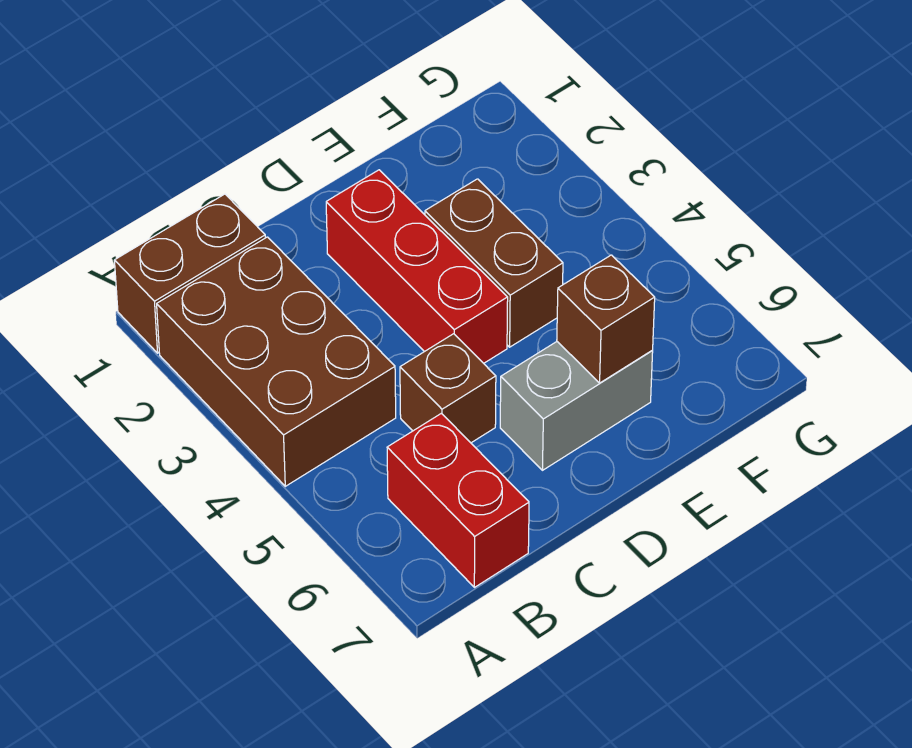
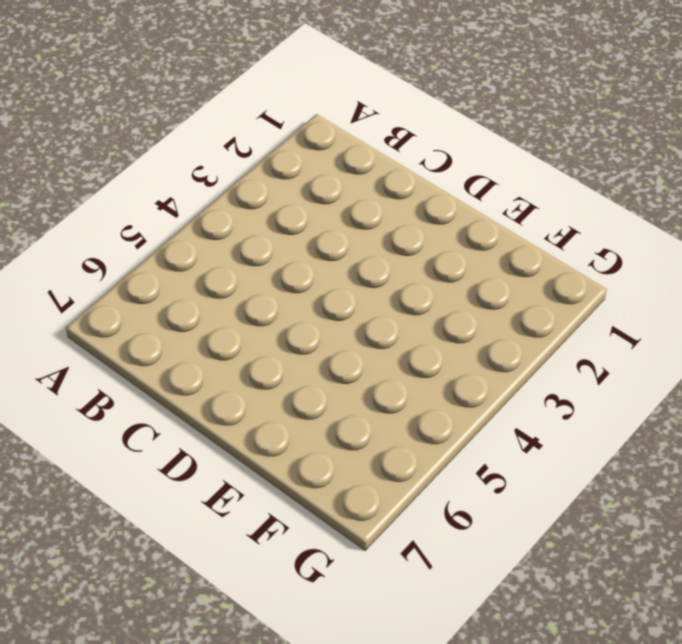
none -> brown brick A1:B1 level 1
none -> brown brick A2:B4 level 1

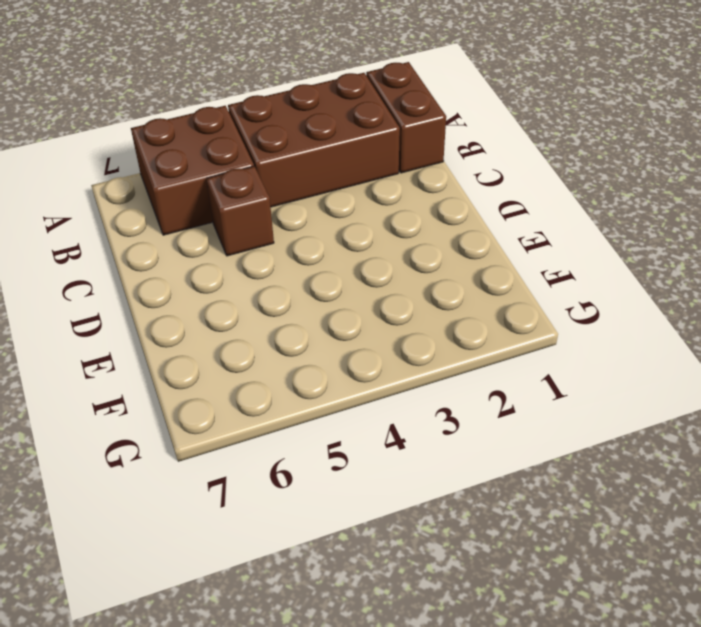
brown brick A5:B6 level 1 -> red brick B6:B7 level 1
none -> red brick D2:D4 level 1
none -> grey brick D6:E6 level 1

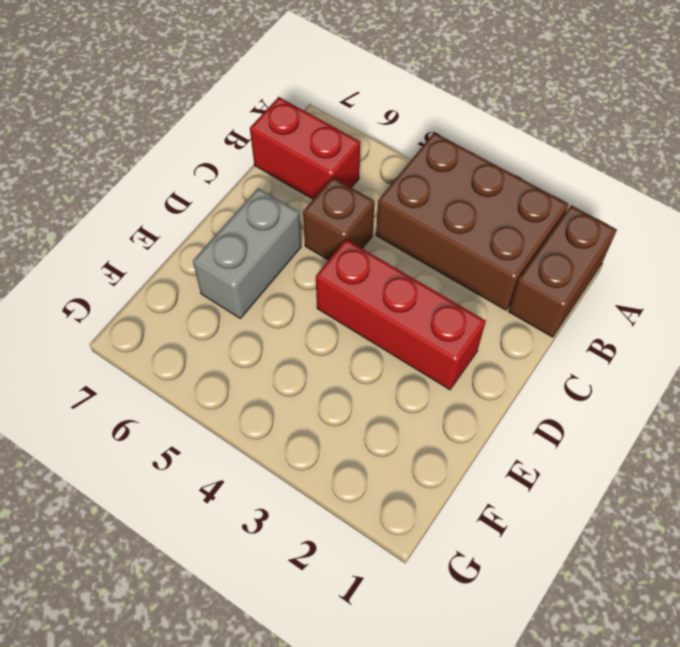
none -> brown brick E3:E4 level 1
none -> brown brick E6 level 2

